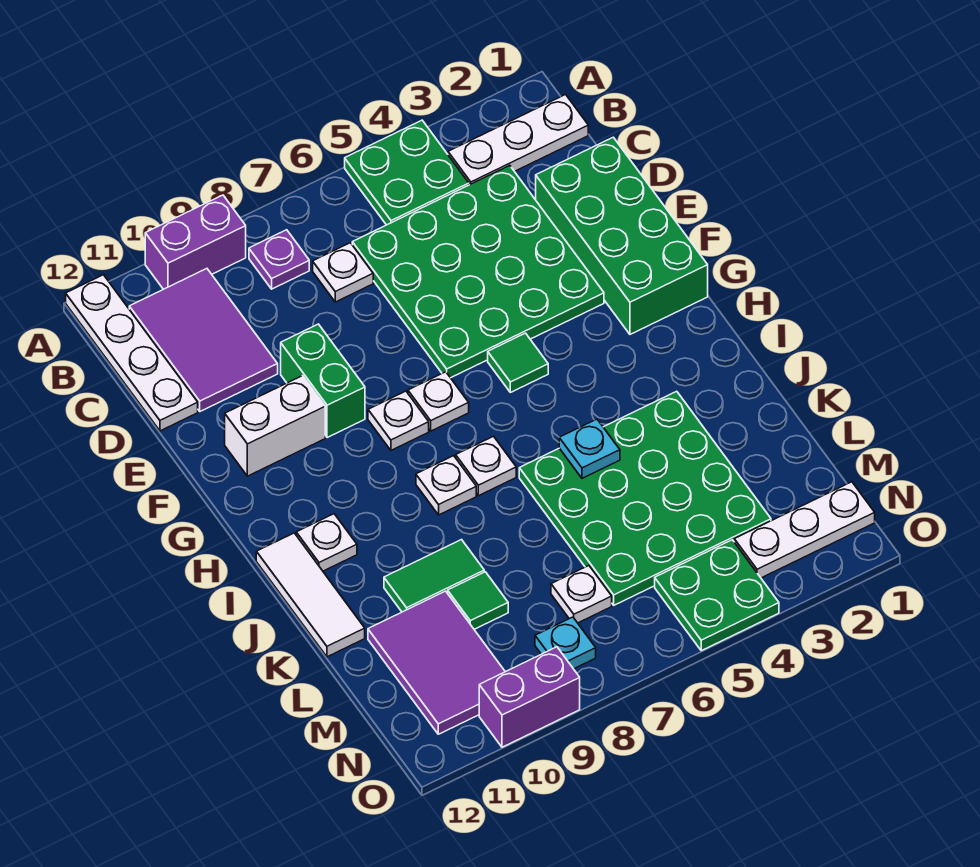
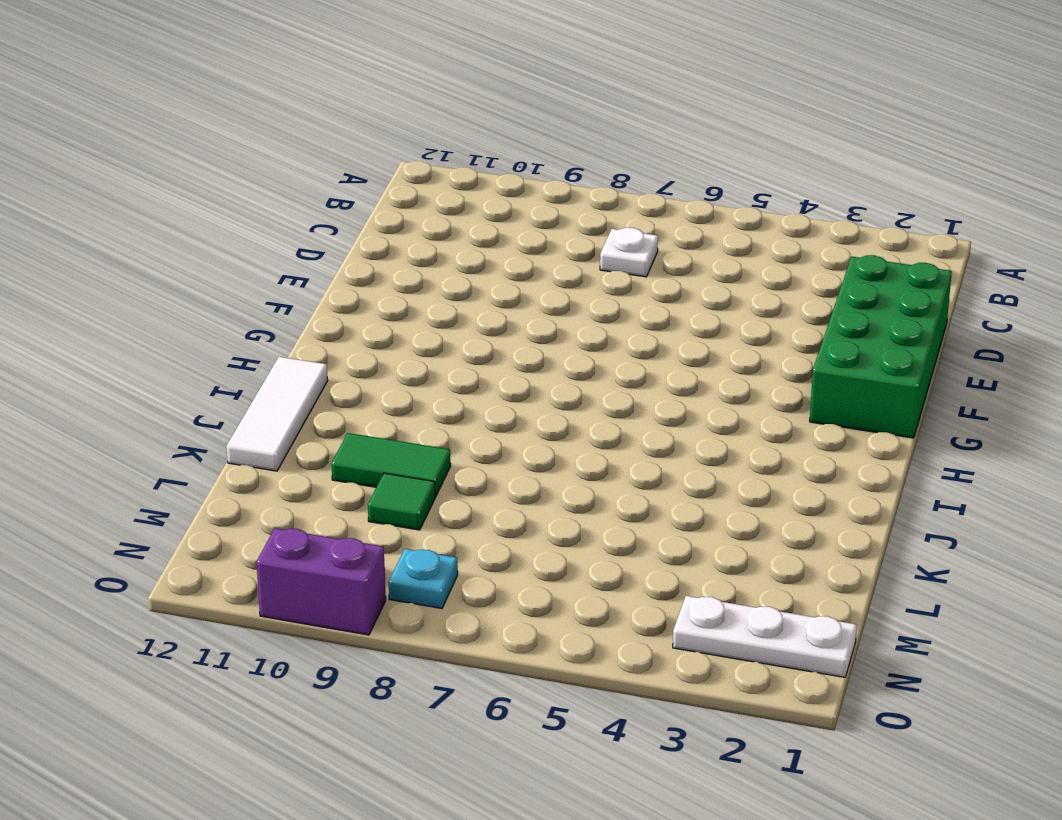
none -> green plate A4:B5 level 1
none -> purple brick A9:A10 level 1
none -> white plate A12:D12 level 1

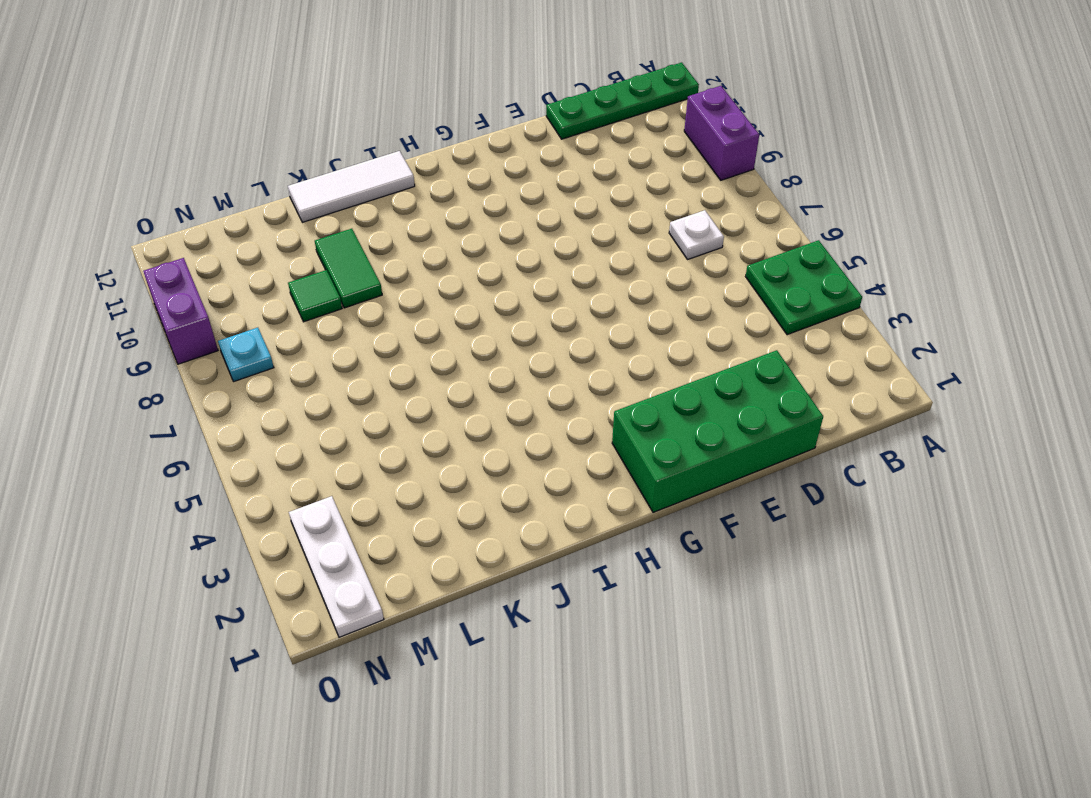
green plate A12:D12 level 1 -> white plate A12:D12 level 1
none -> white plate B1:B3 level 1
none -> purple plate B8 level 1
none -> purple tile B10:D11 level 1

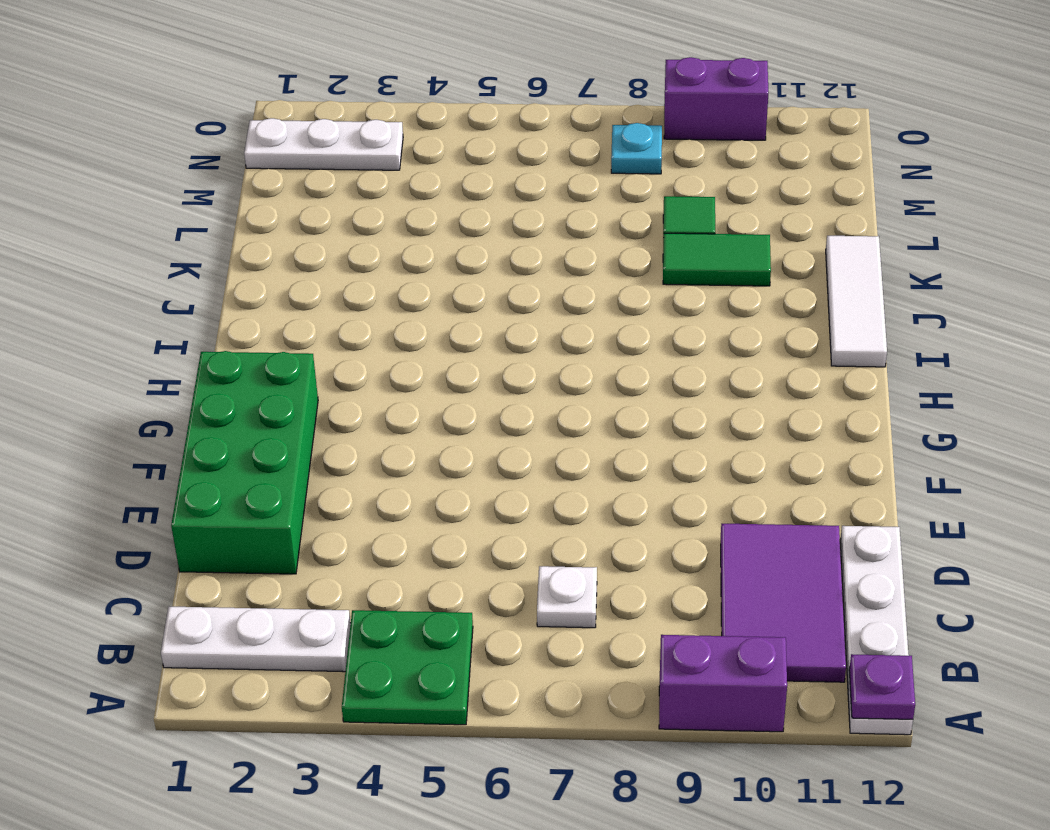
purple plate A12 level 2 -> purple plate B8 level 1
none -> green plate C3:F6 level 1
none -> green brick E9:F9 level 1
none -> white brick F10:F11 level 1

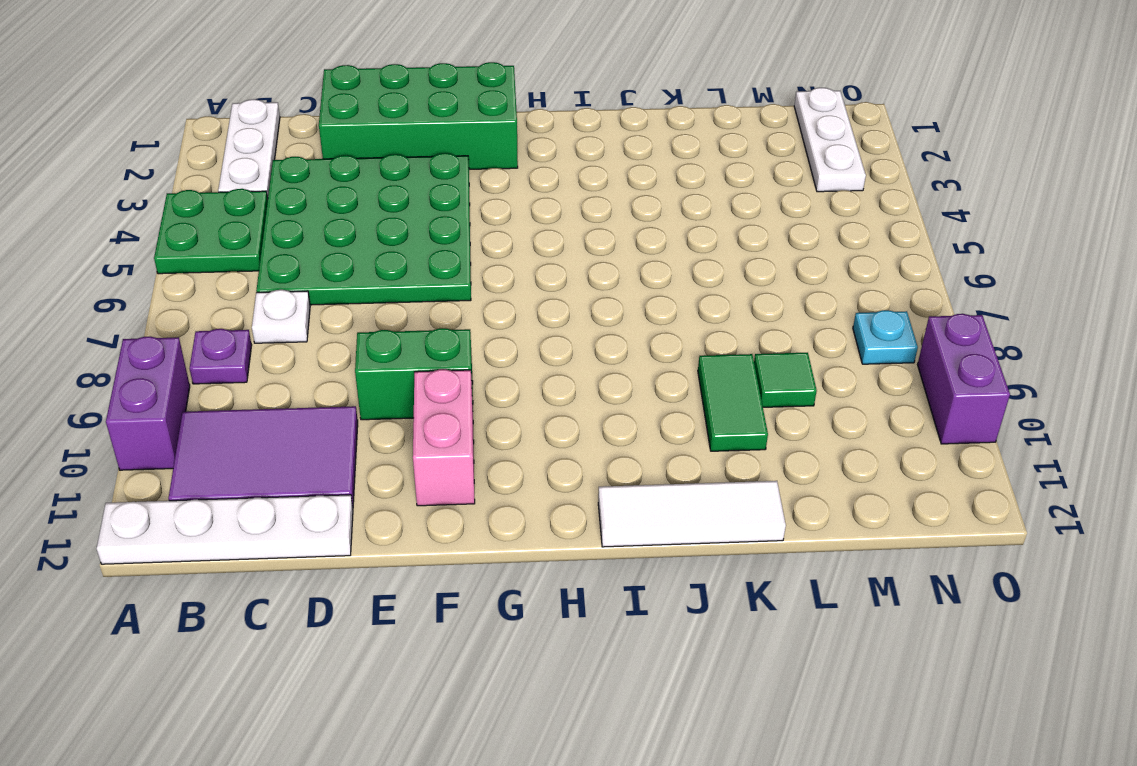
pink brick F10:F11 level 1 -> white brick F10:F11 level 1
none -> green tile G5 level 1
none -> white plate G7 level 1
none -> white plate G8 level 1

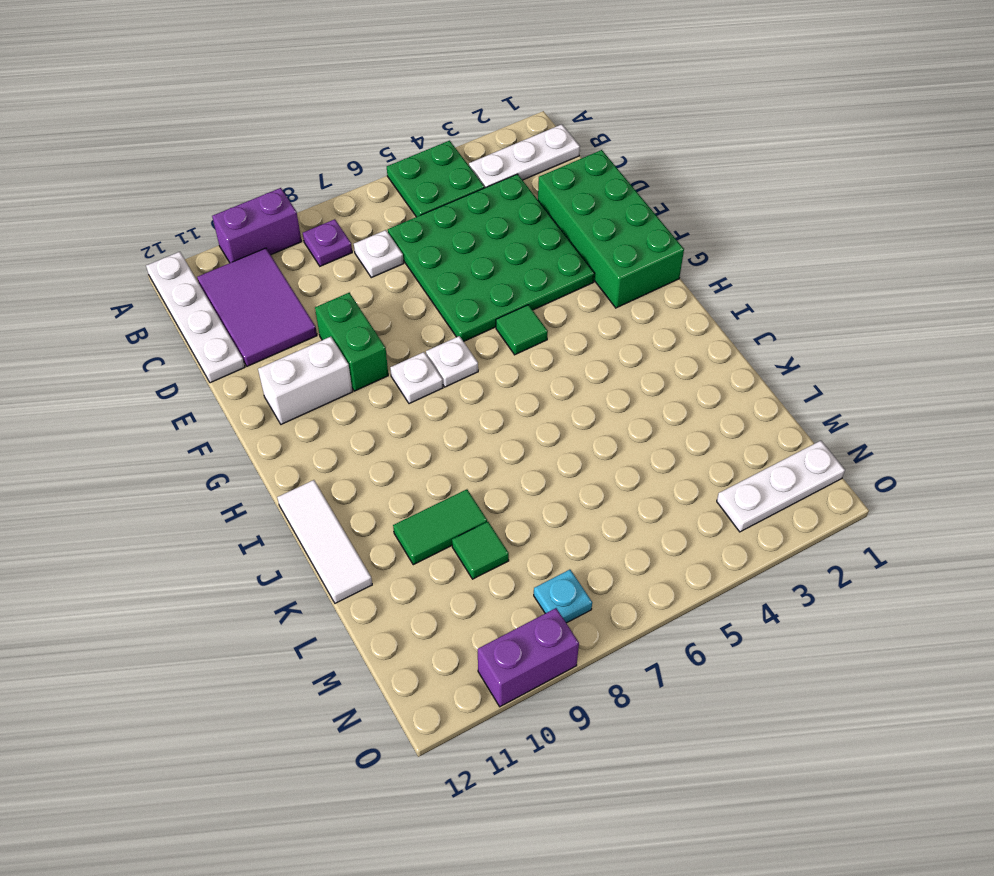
none -> white plate I7 level 1
none -> white plate I8 level 1
none -> white plate I11 level 1

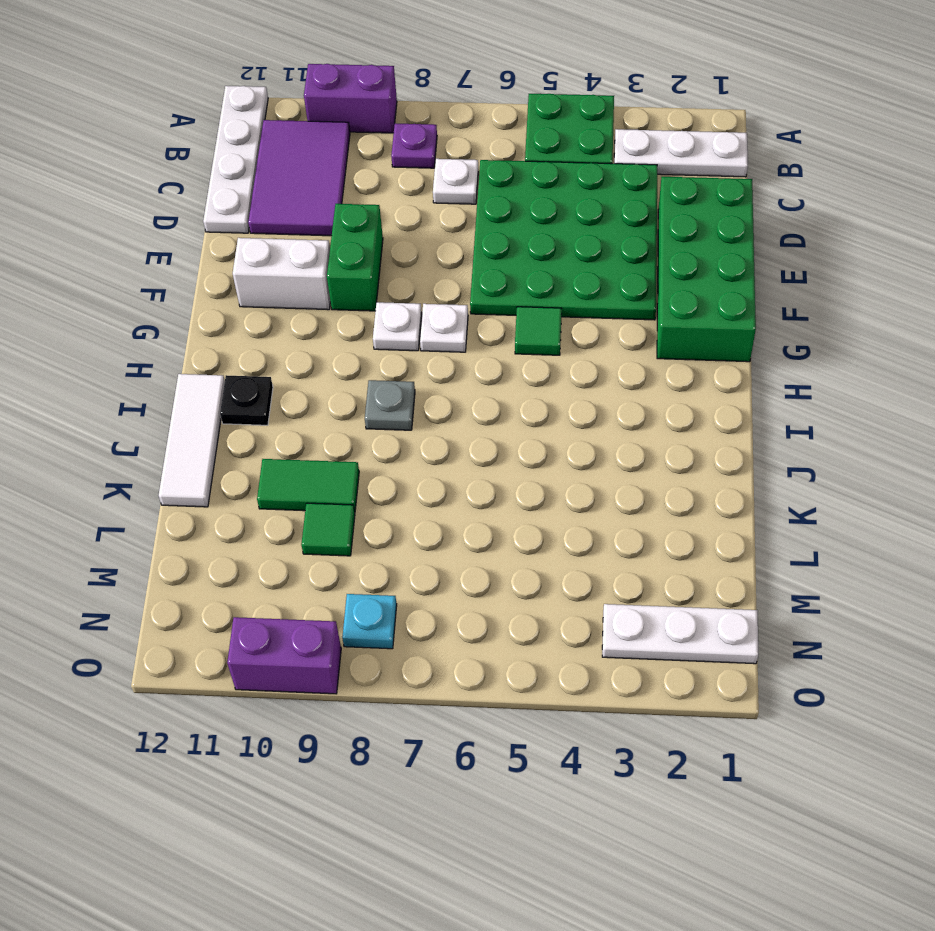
grey plate I8 level 1 -> white plate I8 level 1
black plate I11 level 1 -> white plate I11 level 1
none -> white plate I7 level 1
none -> green plate J3:M6 level 1
none -> purple tile L10:N11 level 1

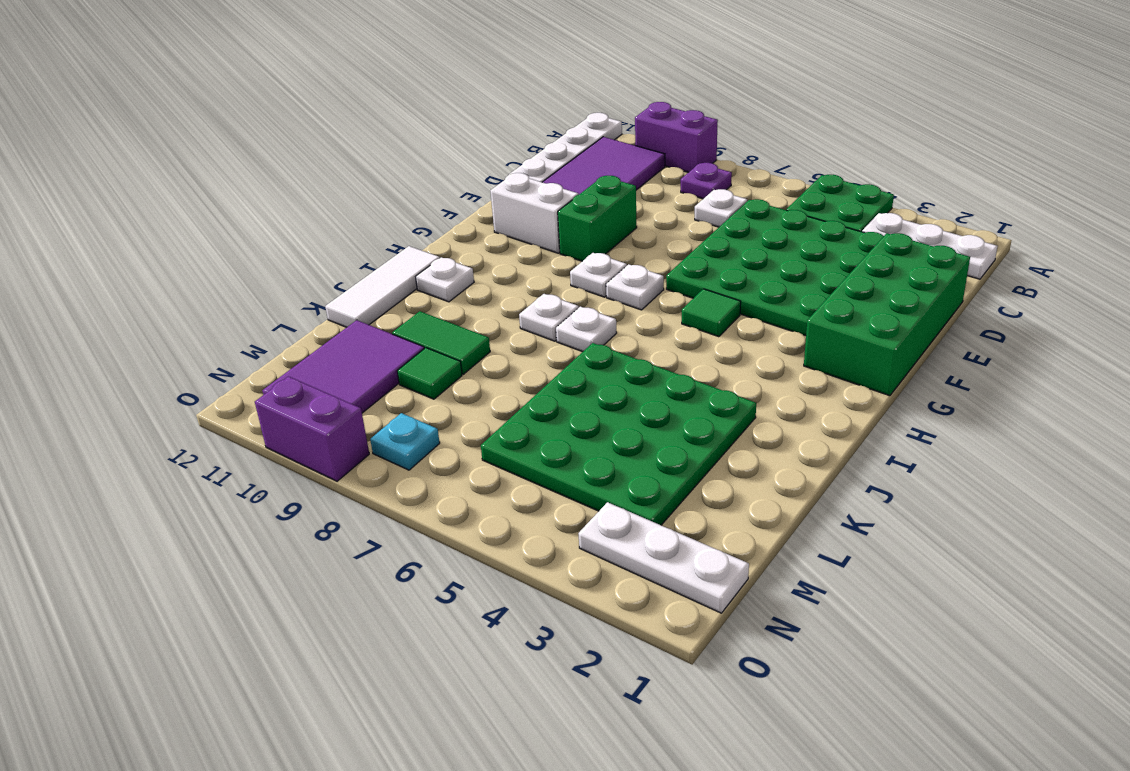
none -> white plate M7 level 1
none -> green plate N4:O5 level 1
none -> cyan plate J5 level 2

